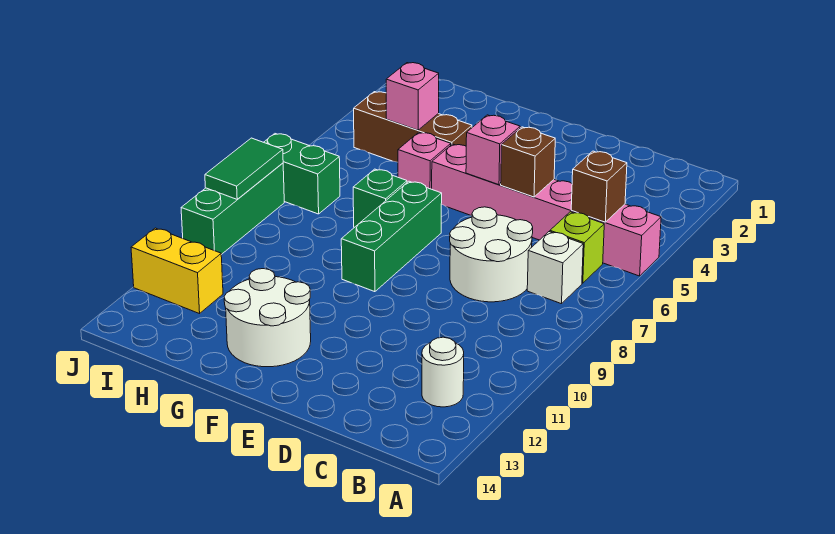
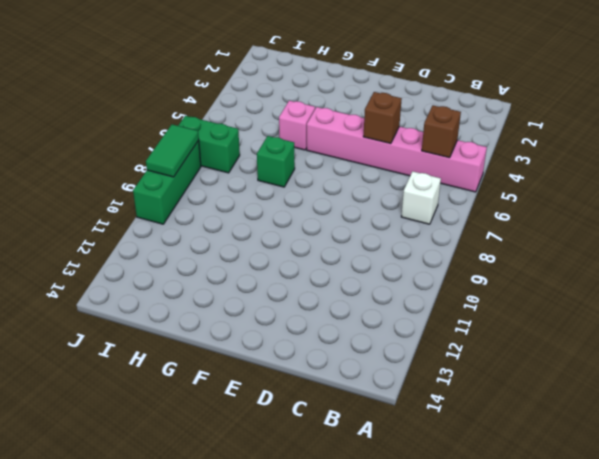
none -> lime brick B6 level 1
none -> white round brick B12 level 1
none -> white round brick C7:D8 level 1

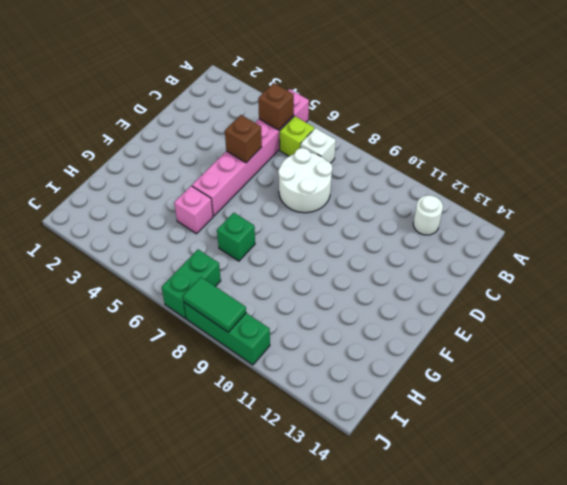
none -> green brick F7:F9 level 1
none -> white round brick F12:G13 level 1
none -> brown brick G4:I4 level 1

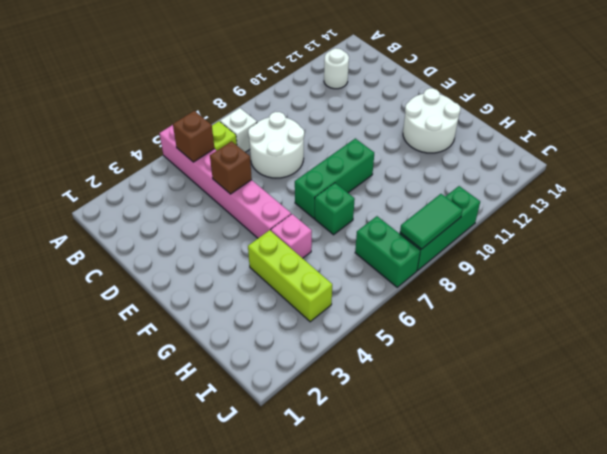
lime brick G4:I4 level 1 -> brown brick G4:I4 level 1
none -> yellow brick I12:J12 level 1
none -> pink brick E5 level 2
none -> pink brick H4 level 2

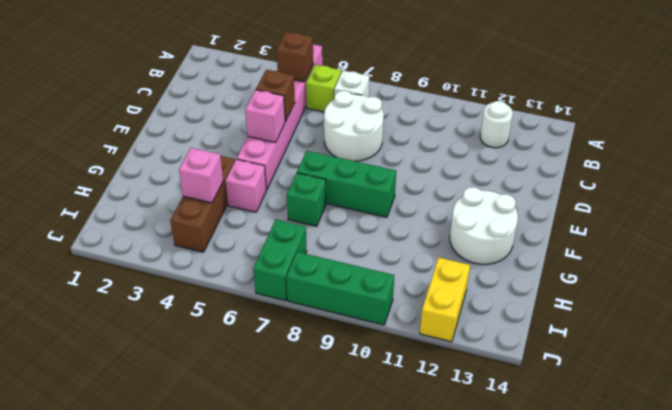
none -> green tile J8:J9 level 2

